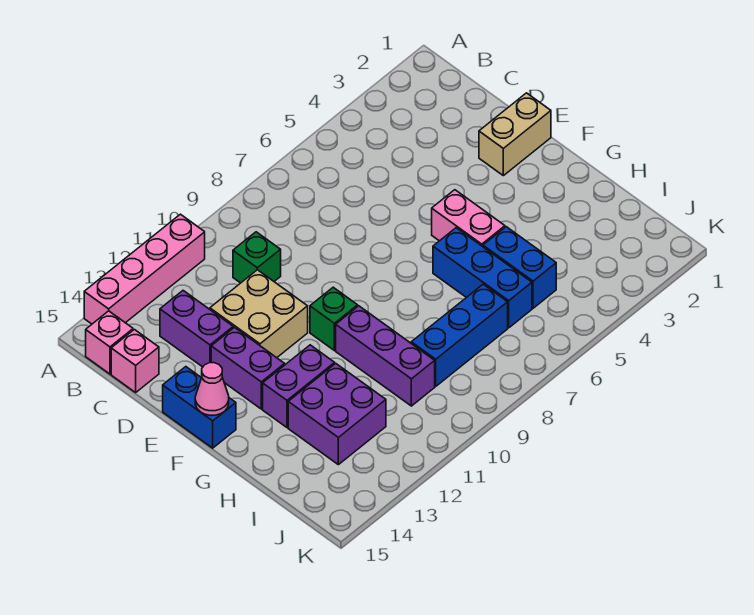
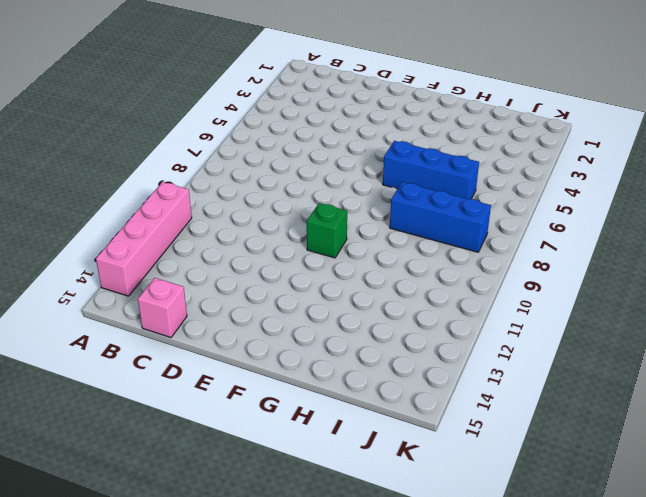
blue brick H8:J8 level 1 -> blue brick I7:I9 level 1
none -> pink brick B15 level 1
none -> green brick C10 level 1
none -> purple brick C13:D13 level 1

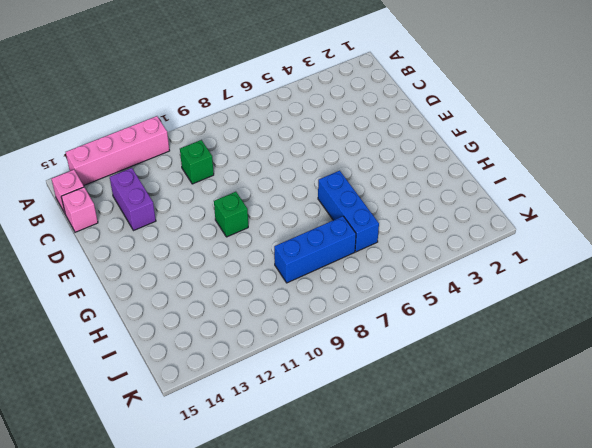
none -> tan brick D11:E12 level 1
none -> tan brick E1:E2 level 1
none -> purple brick E13:F13 level 1

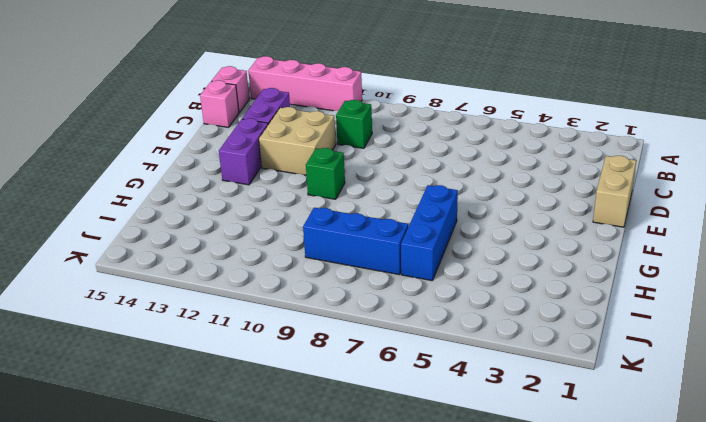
tan brick D1:E1 level 1 -> tan brick E1:E2 level 1
none -> blue brick E15:F15 level 1
none -> pink brick F5:G5 level 1
none -> purple brick G10:I10 level 1

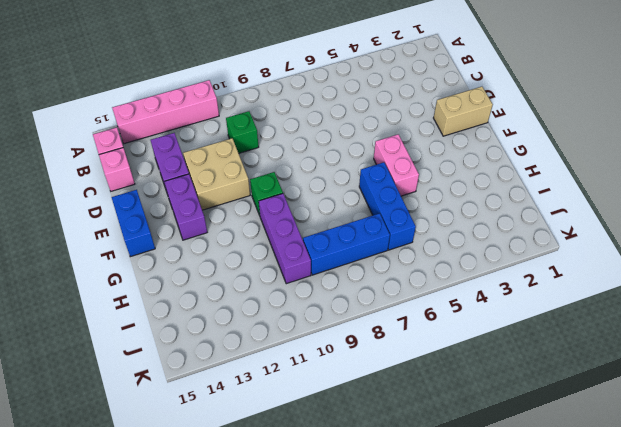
none -> purple brick G12:G13 level 1
none -> blue brick H5:I5 level 1
none -> purple brick H12:I13 level 1

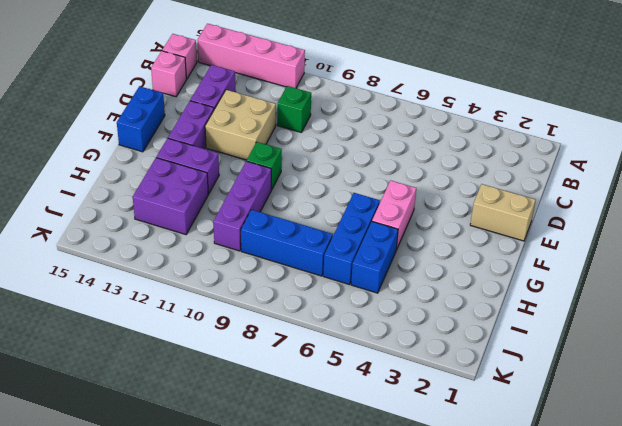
none -> pink cone F15 level 2

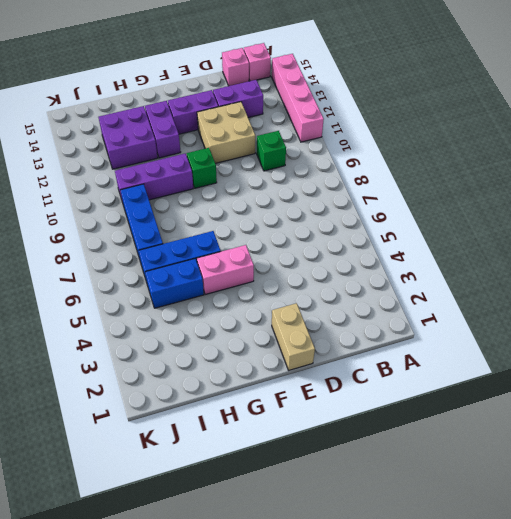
none -> blue brick E15:F15 level 1
none -> pink cone F15 level 2

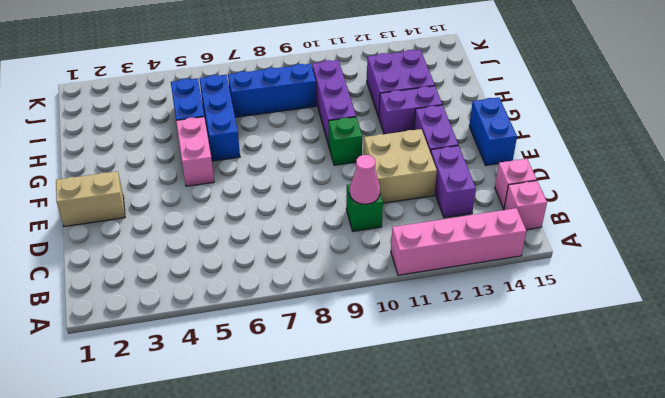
pink cone C10 level 2 -> pink cone F15 level 2

